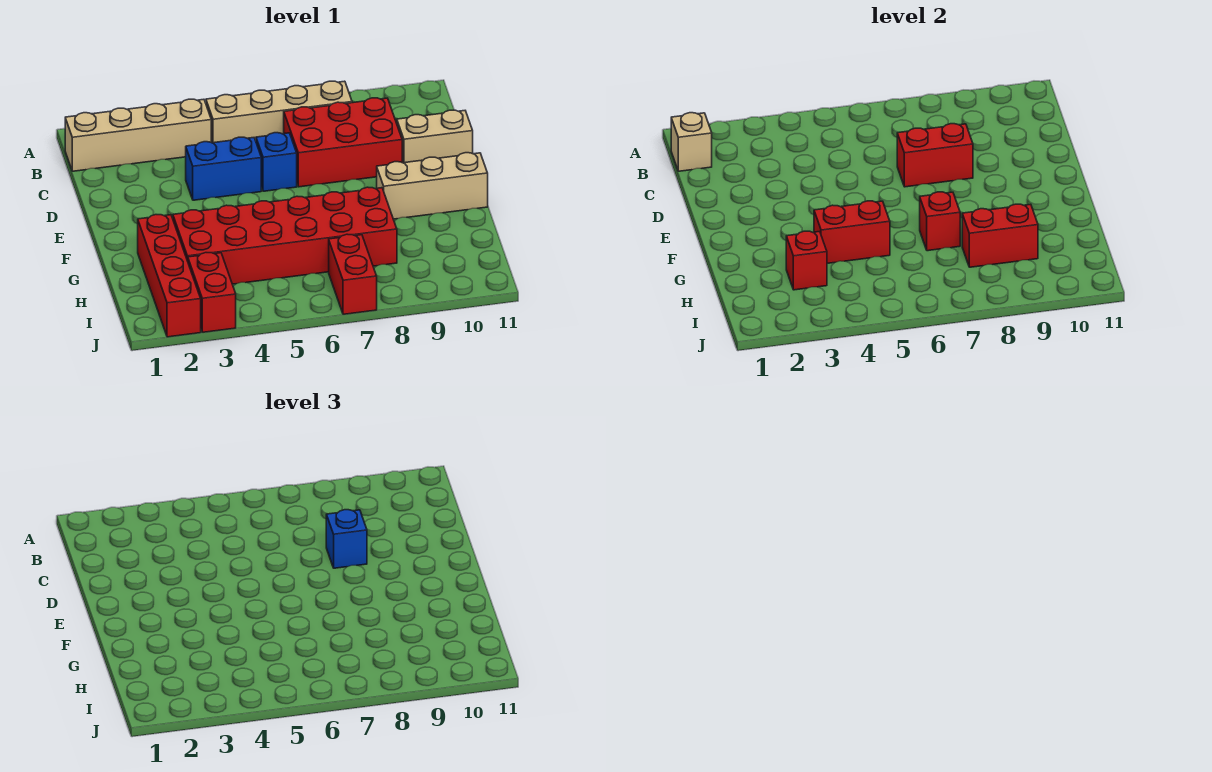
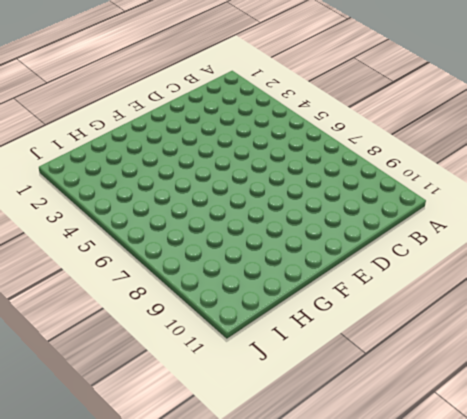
none -> tan brick B1:B4 level 1
none -> tan brick B5:B8 level 1
none -> red brick C7:D9 level 1

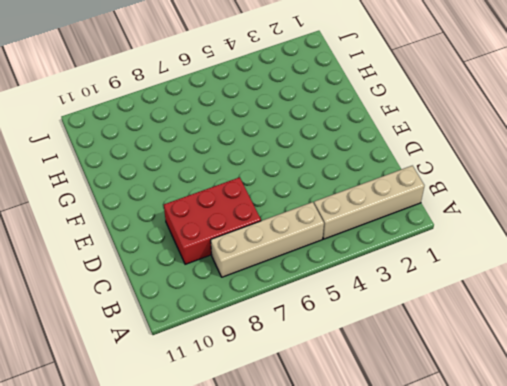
none -> blue brick D4:D5 level 1
none -> blue brick D6 level 1
none -> tan brick D10:D11 level 1

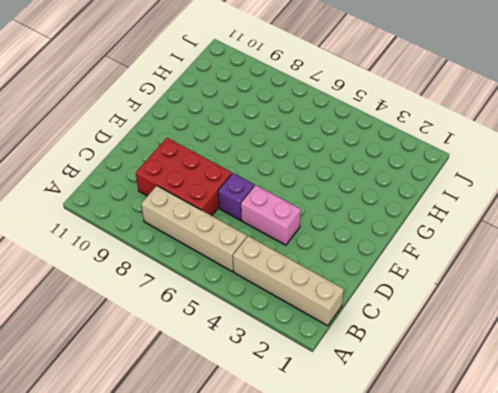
pink brick D4:D5 level 1 -> blue brick D4:D5 level 1
purple brick D6 level 1 -> blue brick D6 level 1
none -> tan brick D10:D11 level 1
none -> tan brick F9:F11 level 1
none -> red brick G2:J2 level 1

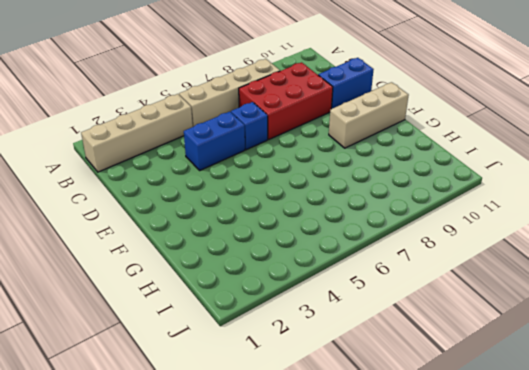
blue brick D10:D11 level 1 -> tan brick D10:D11 level 1
none -> red brick G2:J2 level 1
none -> red brick G3:H8 level 1
none -> red brick I3:J3 level 1

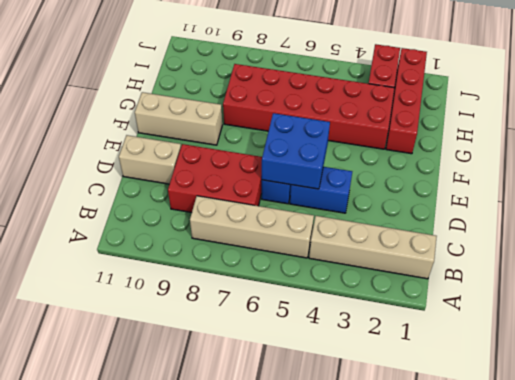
blue brick D5:E6 level 2 -> none
none -> red brick I7:J7 level 1
none -> tan brick B1 level 2
none -> red brick D7:D8 level 2

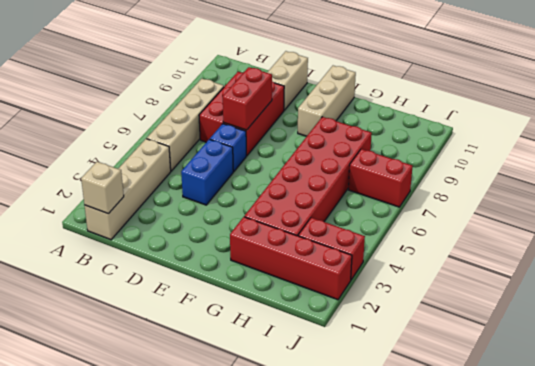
none -> red brick G4:G5 level 2
none -> red brick G7 level 2
none -> red brick H3 level 2

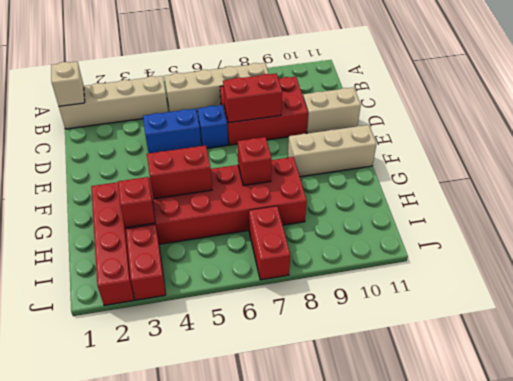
none -> red brick H8:H9 level 2
none -> blue brick D8 level 3

